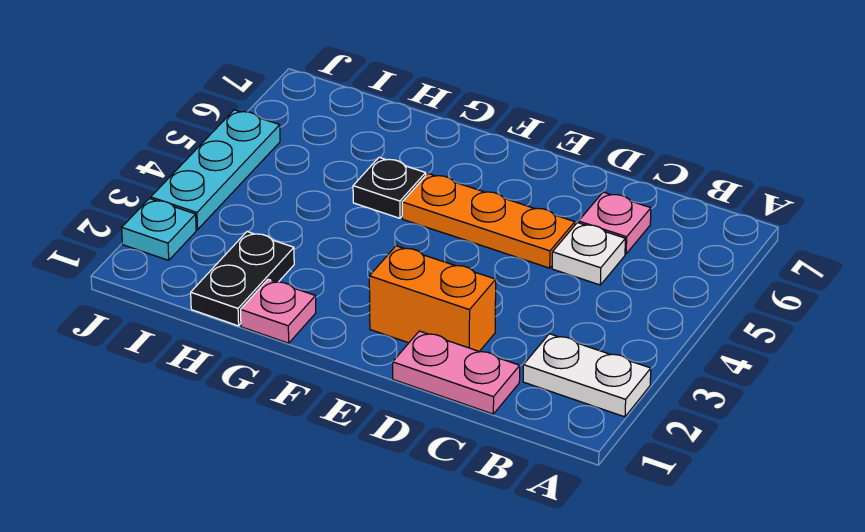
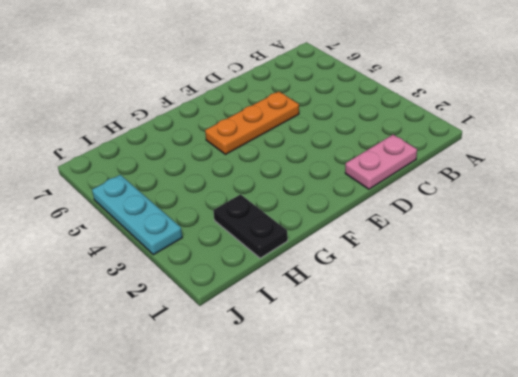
none -> white plate A2:B2 level 1
none -> white plate C5 level 1

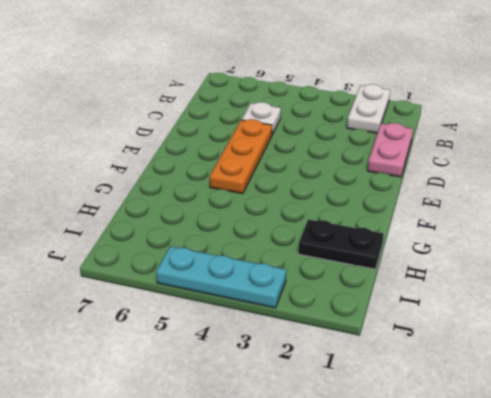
none -> pink plate C6 level 1
none -> orange brick D2:E2 level 1

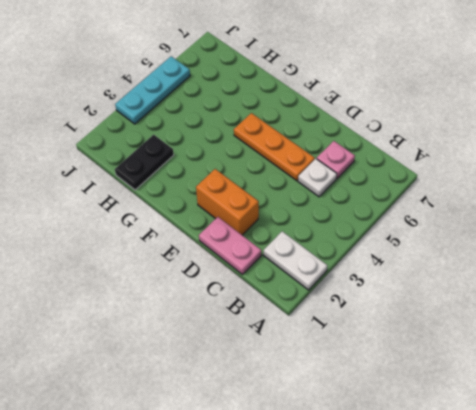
none -> pink plate G1 level 1
none -> black plate G5 level 1

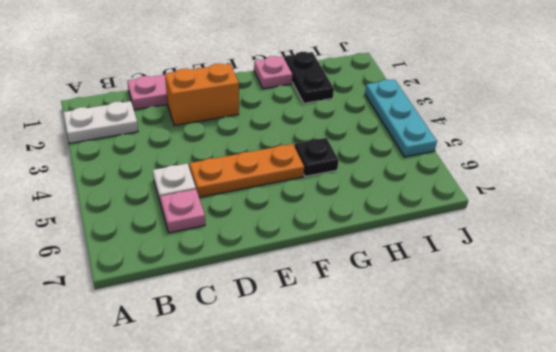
none -> cyan plate J2 level 1

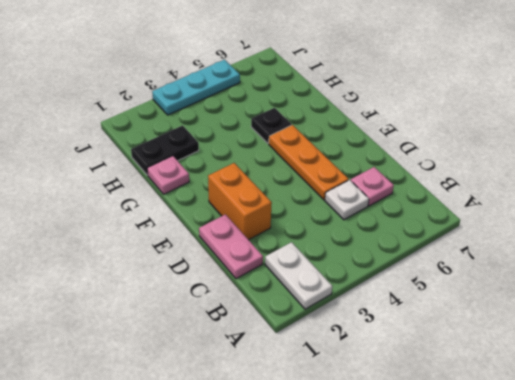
none -> cyan plate J2 level 1

